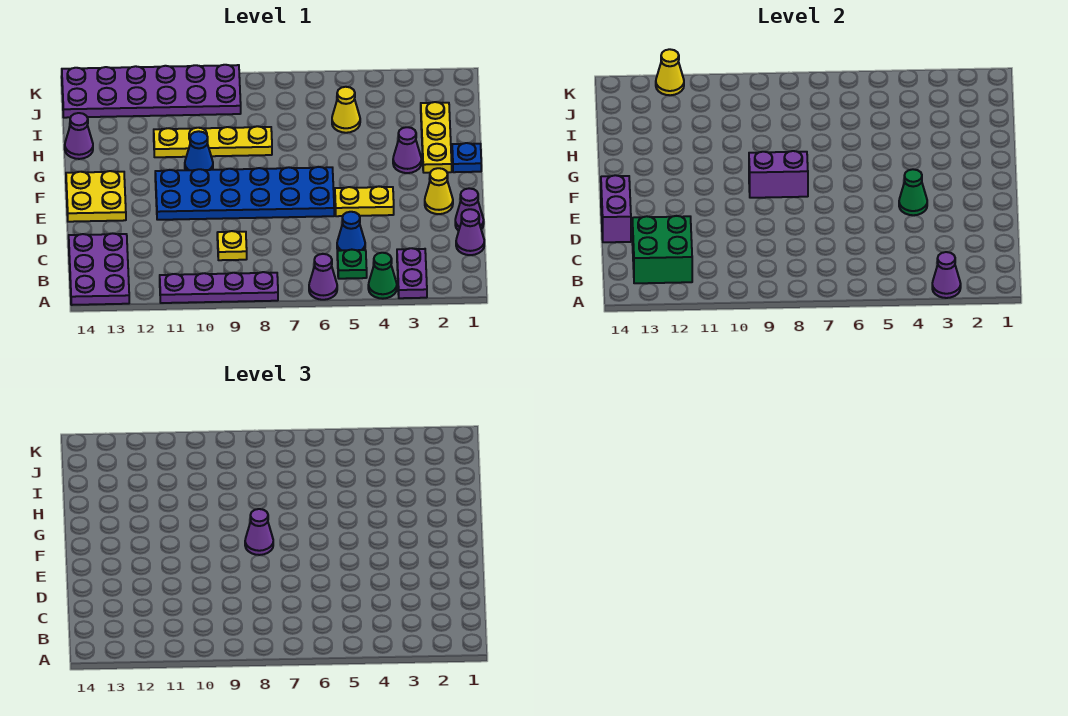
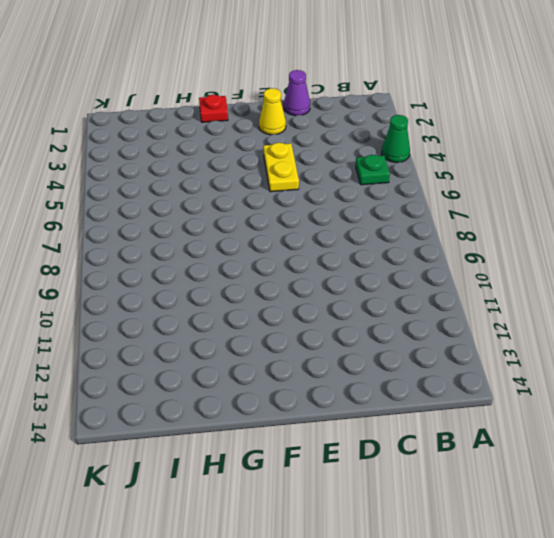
red plate G1 level 1 -> blue plate G1 level 1
none -> purple plate A3:B3 level 1
none -> purple cone A6 level 1
none -> purple plate A8:A11 level 1

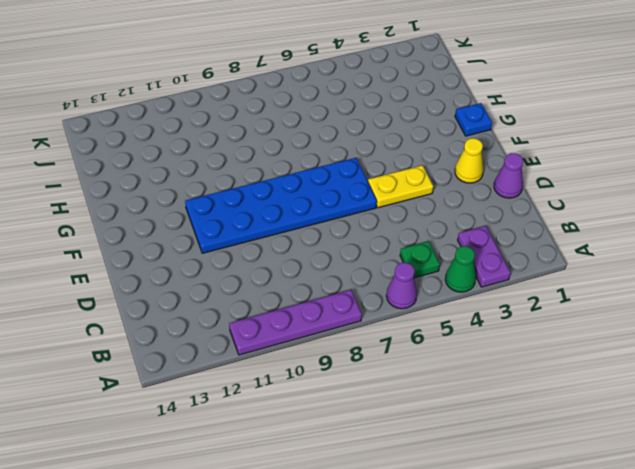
none -> purple plate A13:C14 level 1
none -> purple cone C1 level 1
none -> blue cone C5 level 1

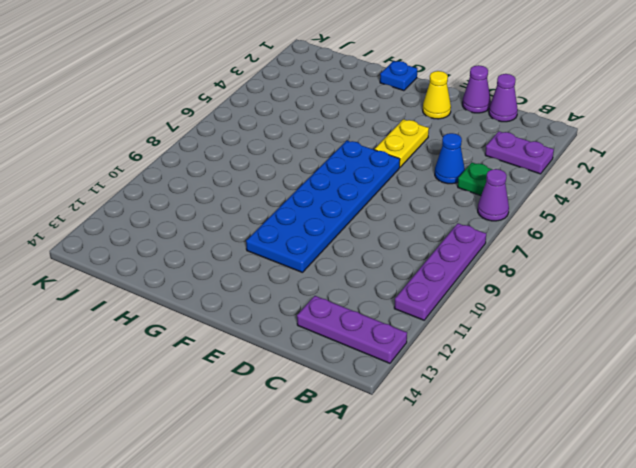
purple plate A13:C13 level 1 -> purple plate A13:C14 level 1
none -> green cone A4 level 1
none -> yellow plate C9 level 1
none -> yellow plate E13:F14 level 1

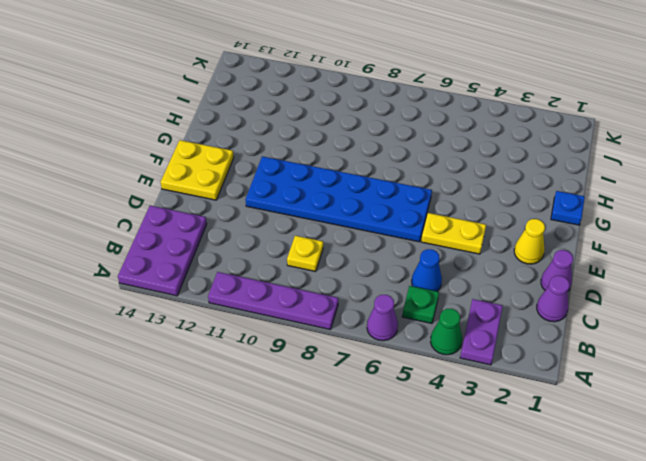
none -> yellow plate G2:I2 level 1
none -> purple cone G3 level 1
none -> blue cone G10 level 1

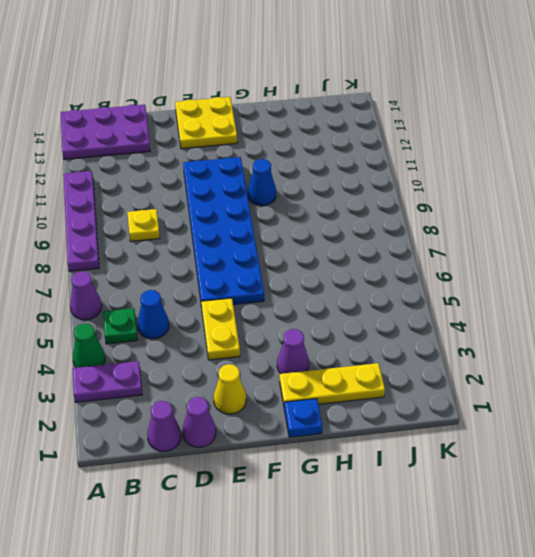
none -> yellow plate H8:H11 level 1
none -> purple cone H14 level 1
none -> yellow cone I5 level 1

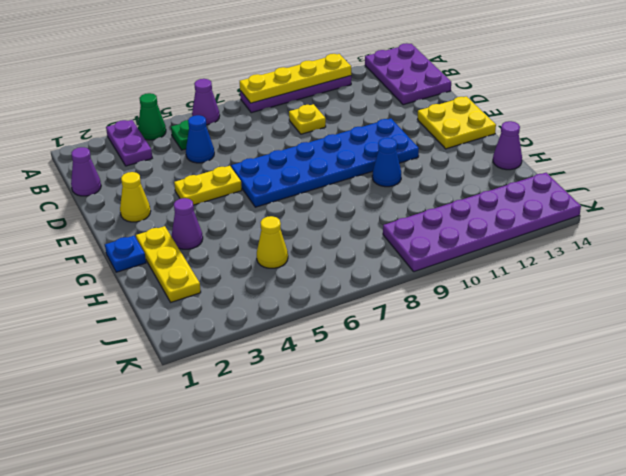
yellow plate A8:A11 level 2 -> yellow plate H8:H11 level 1
none -> purple cone D1 level 1
none -> purple cone A3 level 2
none -> green brick B12:C13 level 2

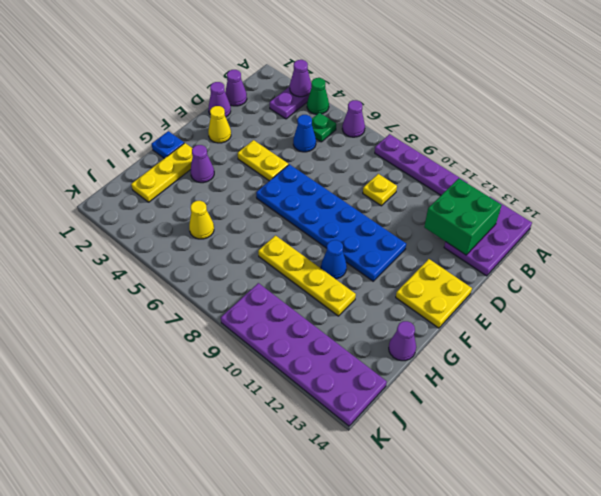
none -> purple brick D14:E14 level 2
none -> green cone E4 level 2
none -> purple brick F8:F9 level 2

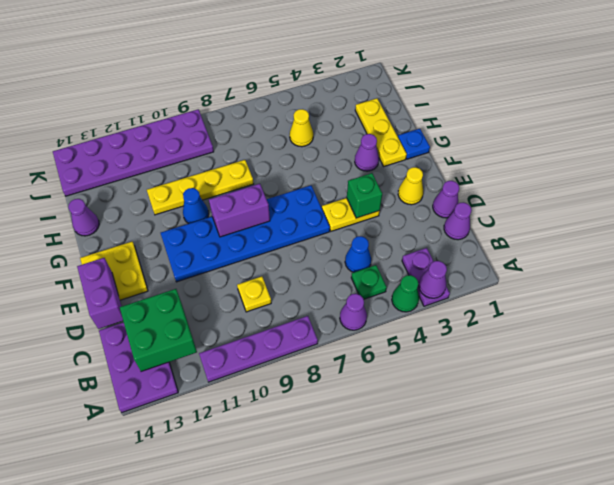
green brick E4 level 2 -> green cone E4 level 2
none -> yellow cone K12 level 2
none -> purple cone F8 level 3

